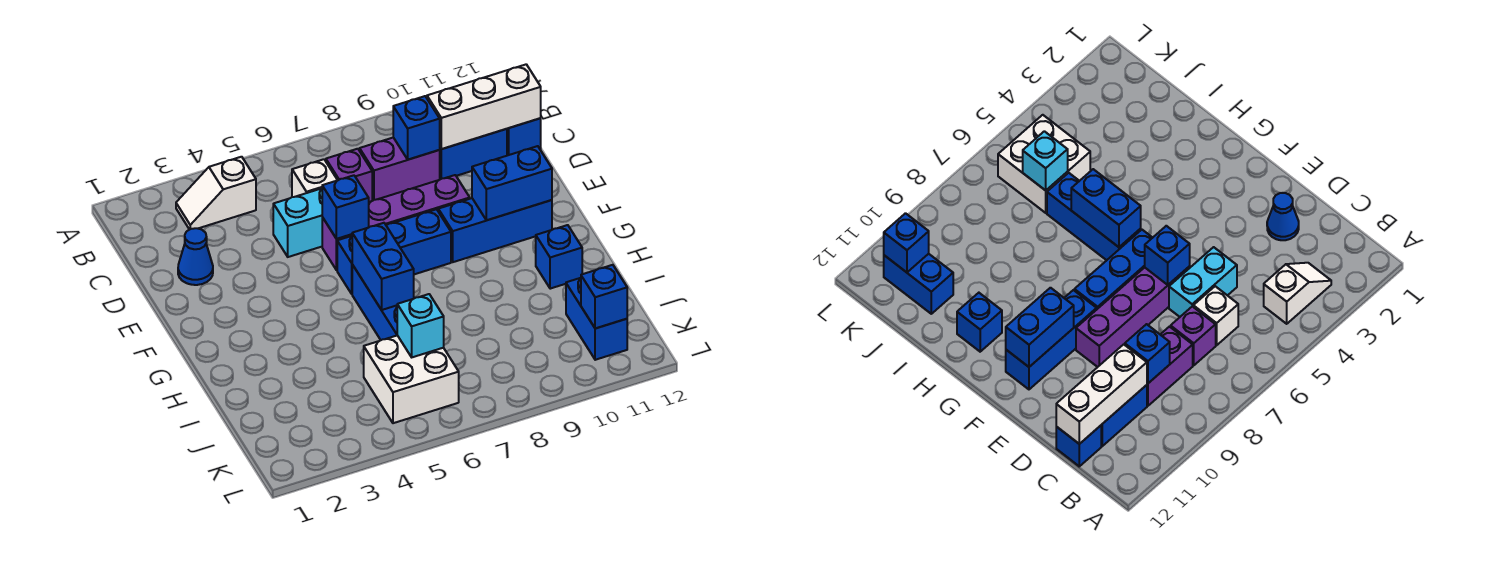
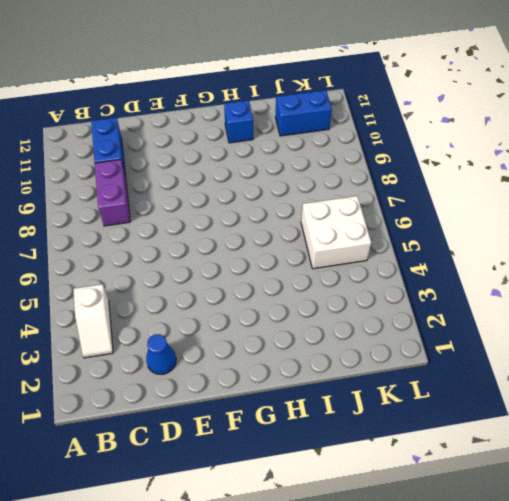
none -> white brick C6 level 1
none -> purple brick C7 level 1
none -> blue brick C12 level 1

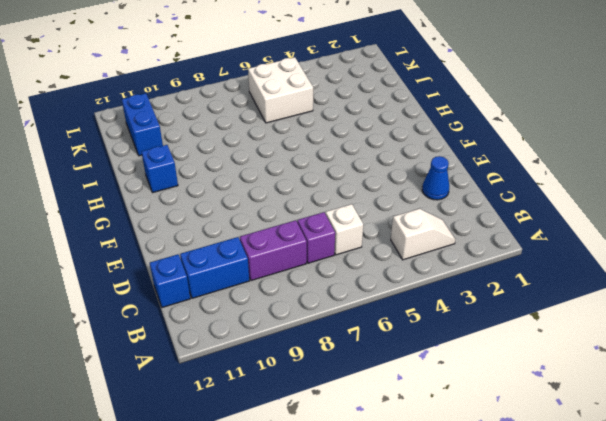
none -> cyan brick D5:D6 level 1
none -> purple brick E6:E9 level 1
none -> blue brick F6:F8 level 1

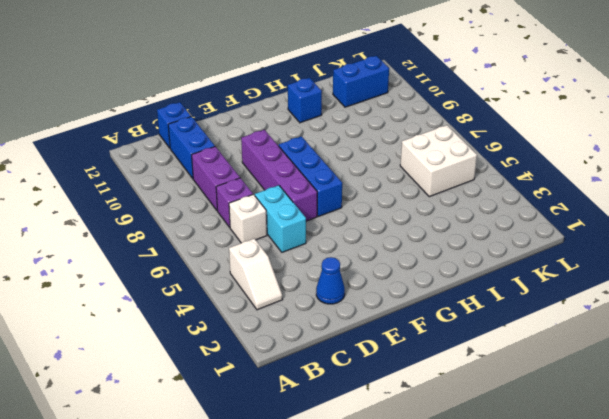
none -> blue brick F9:F11 level 1
none -> blue brick G6:I6 level 1
none -> blue brick C9 level 2

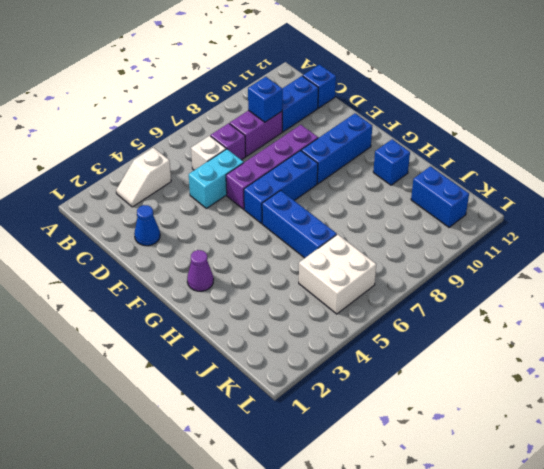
purple cone G2 level 1 -> none
none -> white brick C10:C12 level 2
none -> blue brick E6 level 2
none -> blue brick F10:F11 level 2

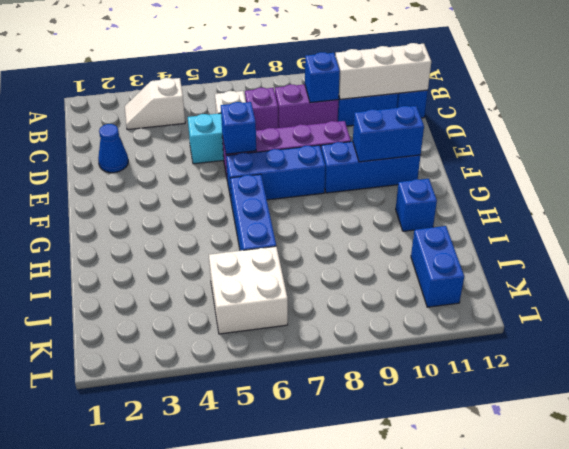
none -> blue brick G6:H6 level 2
none -> cyan brick J6 level 2
none -> blue brick K11 level 2

